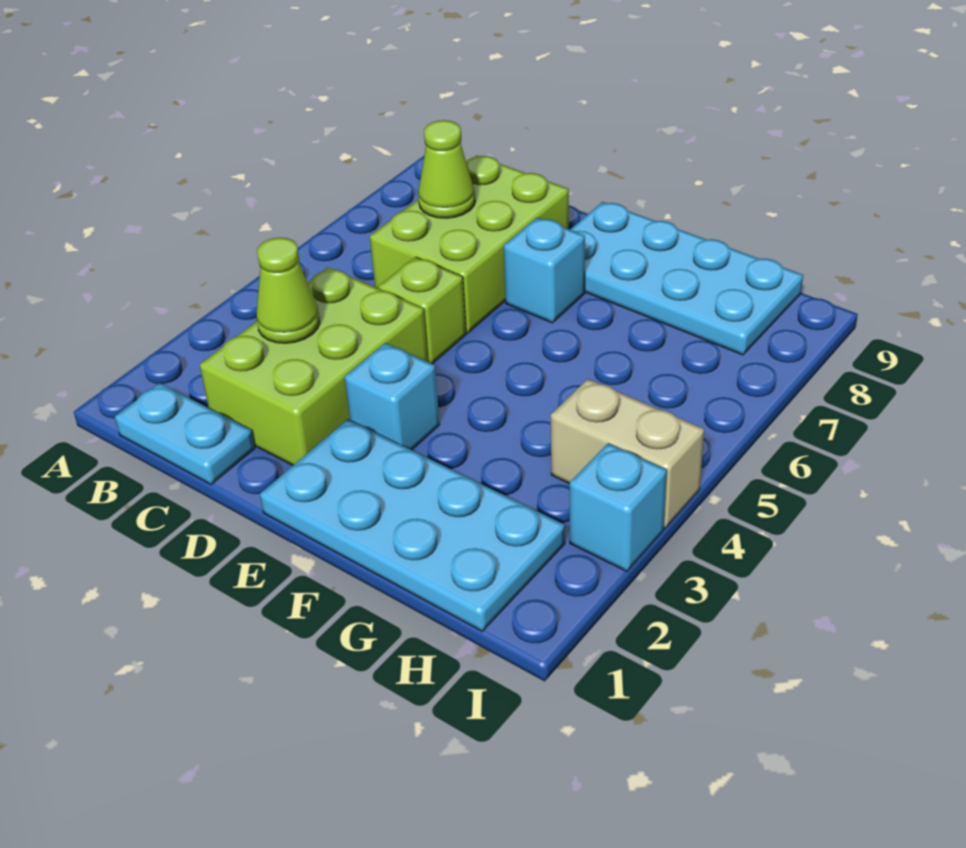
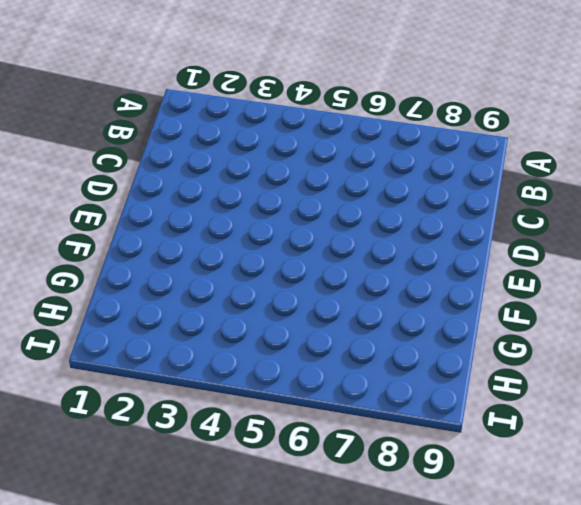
none -> cyan plate B1:C1 level 1
none -> lime brick C2:D4 level 1
none -> lime brick C6:D8 level 1

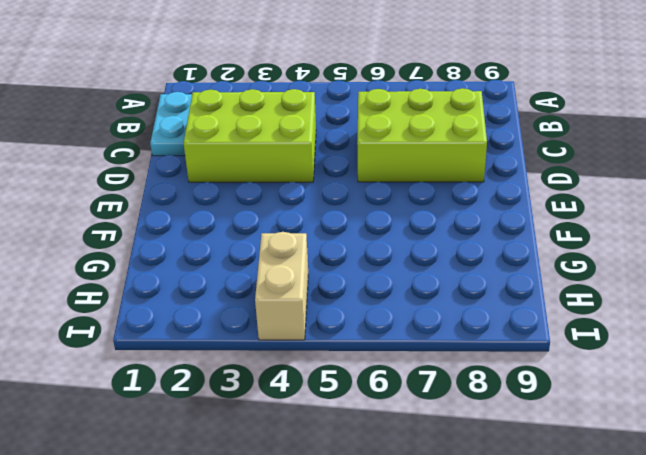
none -> lime brick D5 level 1
none -> cyan plate E1:H2 level 1
none -> cyan brick E3 level 1

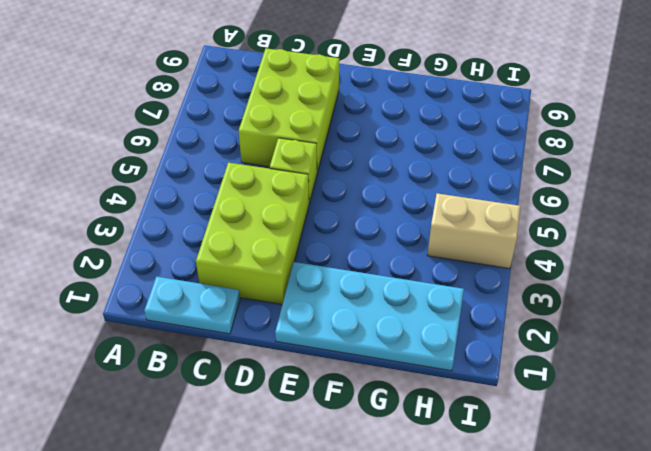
none -> cyan brick E3 level 1
none -> cyan brick E7 level 1
none -> cyan plate E8:H9 level 1

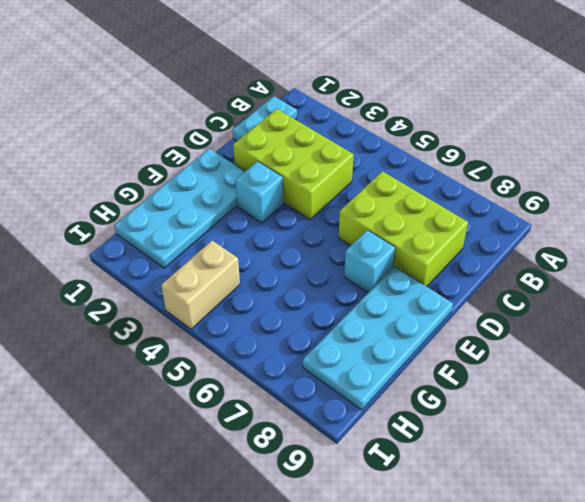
none -> lime brick D5 level 1
none -> cyan brick I3 level 1
none -> lime cone C3 level 2

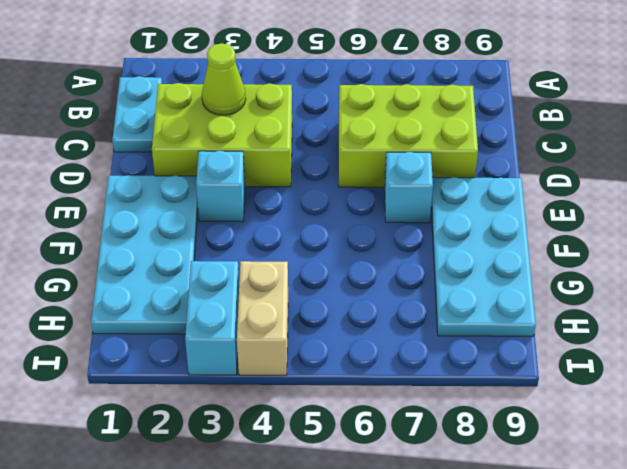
cyan brick H3:I3 level 1 -> cyan brick I3 level 1
none -> lime brick D5 level 1
none -> lime cone C7 level 2

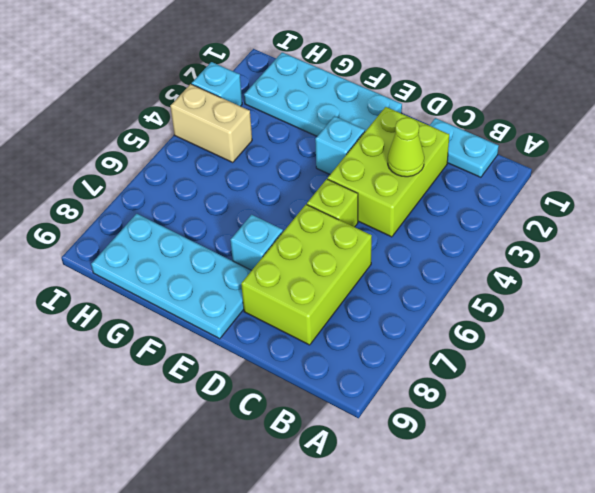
none -> lime cone C7 level 2

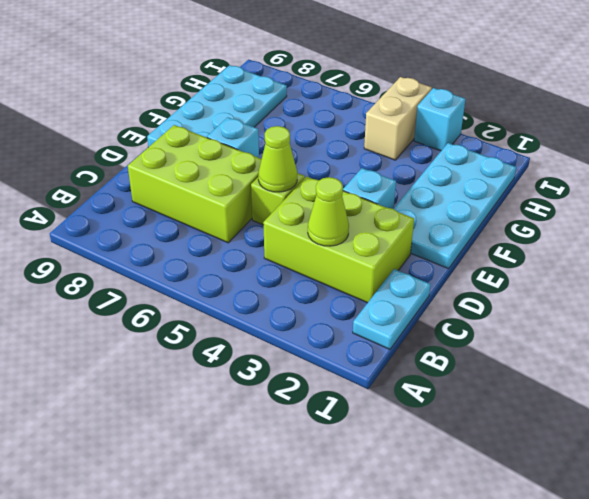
lime cone D5 level 2 -> lime cone C7 level 2

